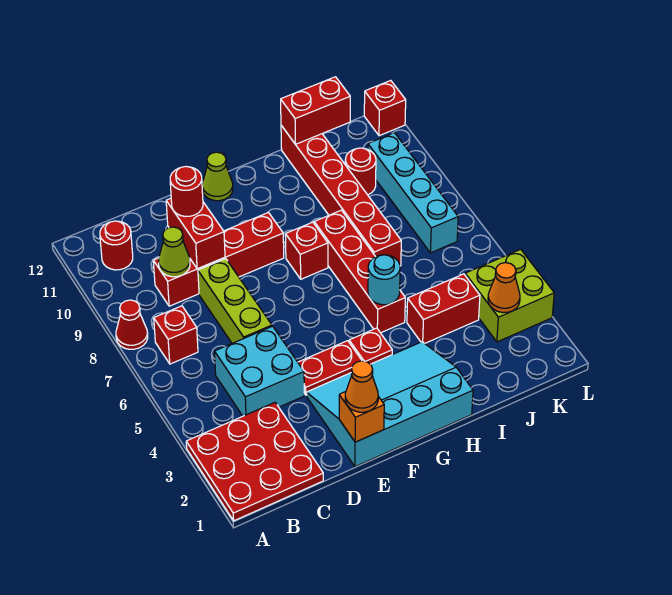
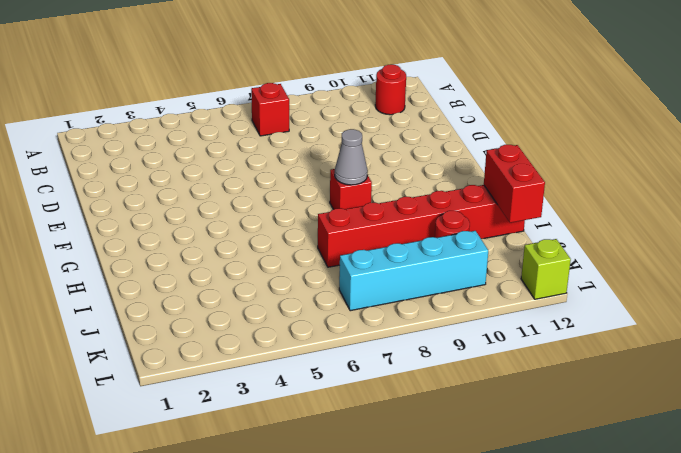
grey cone G8 level 2 -> none
lime brick L12 level 1 -> red brick L12 level 1
none -> red plate A1:C3 level 1
none -> red cone A8 level 1
none -> cyan brick C4:D5 level 1

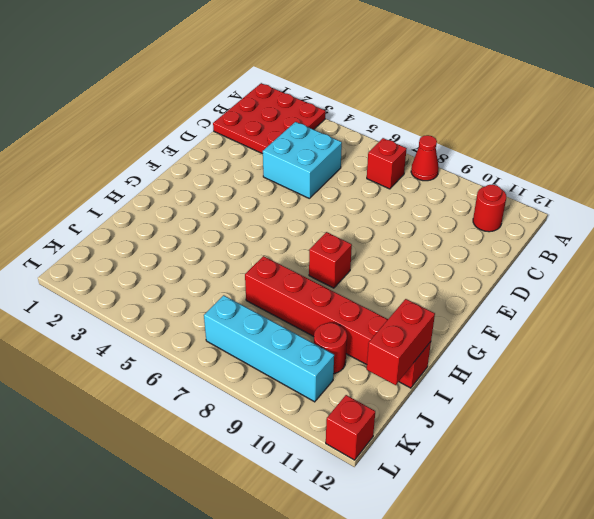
none -> red brick C9:F9 level 1
none -> lime brick D6:D8 level 1
none -> cyan slope E1:H3 level 1 top 1

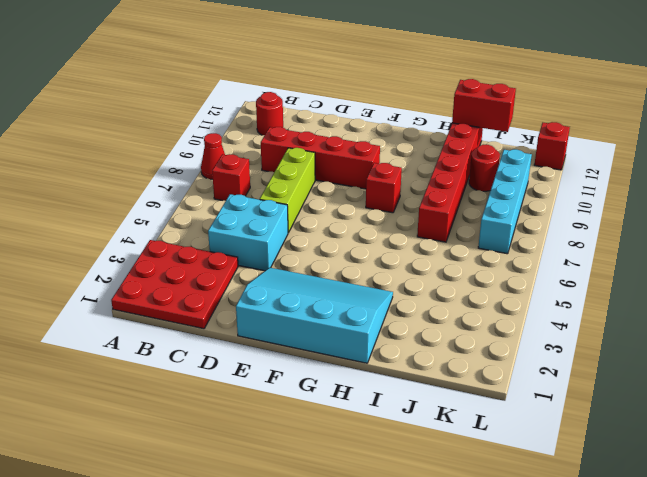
none -> red plate E4:F4 level 1
none -> lime cone F12 level 1
none -> red plate G4 level 1

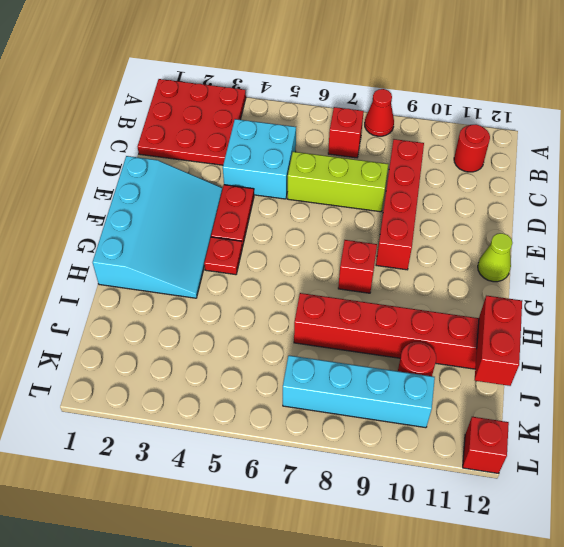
none -> red brick H5:H8 level 1
none -> red brick I4:J4 level 1
none -> lime brick K3:L4 level 1

